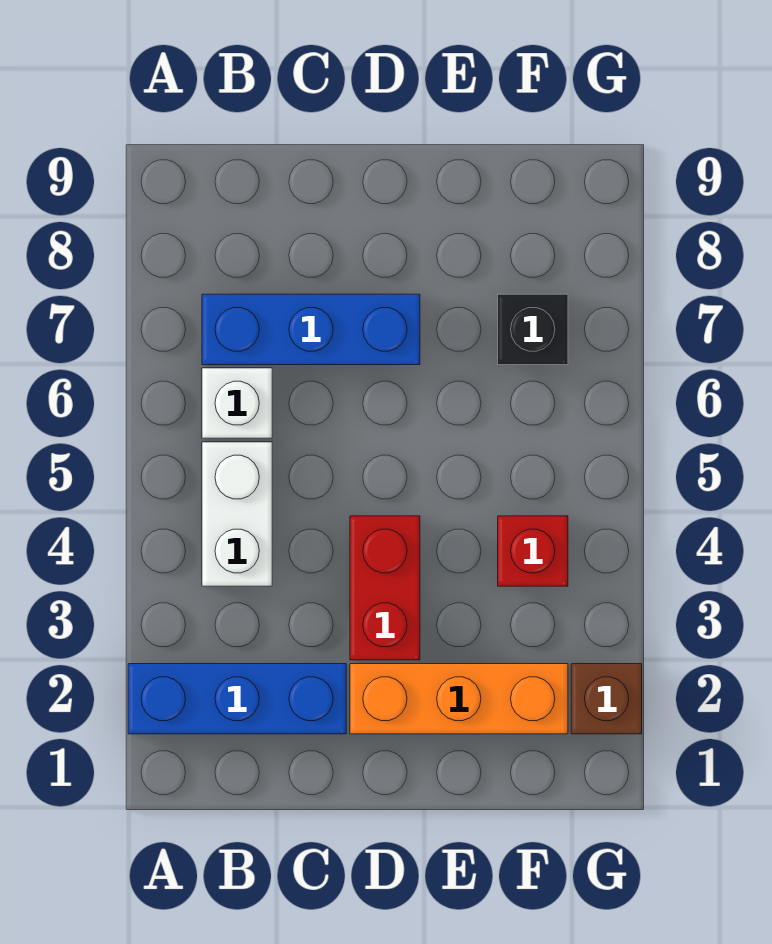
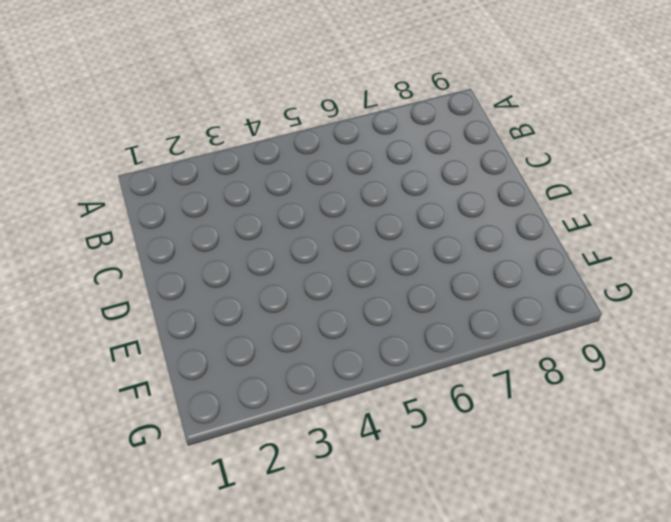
none -> blue brick A2:C2 level 1
none -> white brick B4:B5 level 1

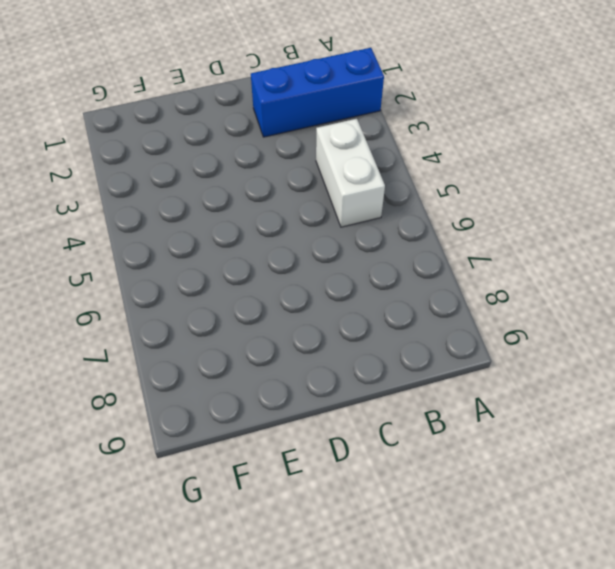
none -> white brick B6 level 1
none -> blue brick B7:D7 level 1

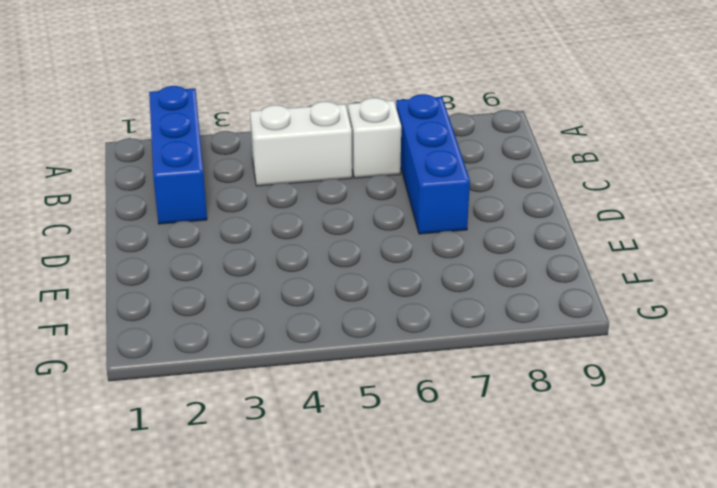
none -> orange brick D2:F2 level 1
none -> red brick D3:D4 level 1

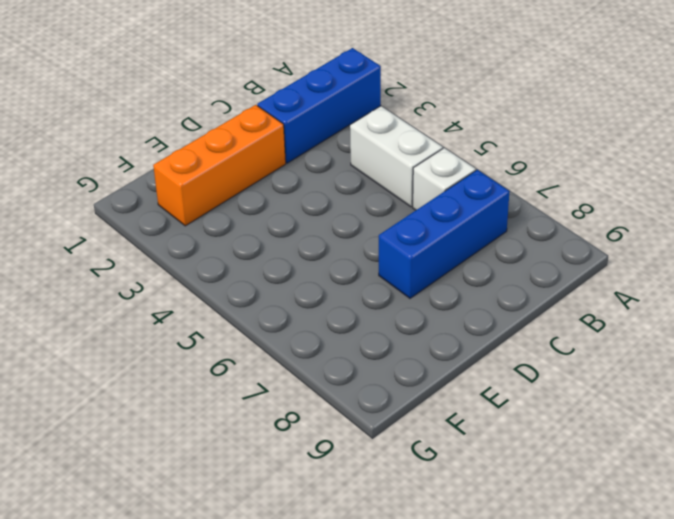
none -> red brick D3:D4 level 1
none -> red brick F4 level 1

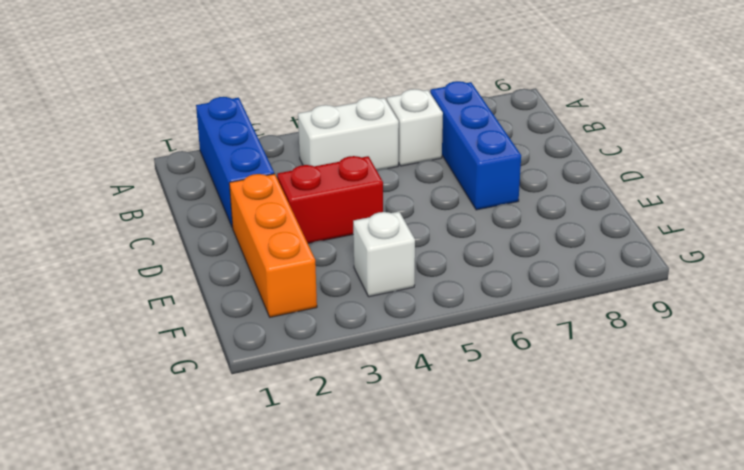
white brick F4 level 1 -> red brick F4 level 1
none -> black brick F7 level 1
none -> brown brick G2 level 1

